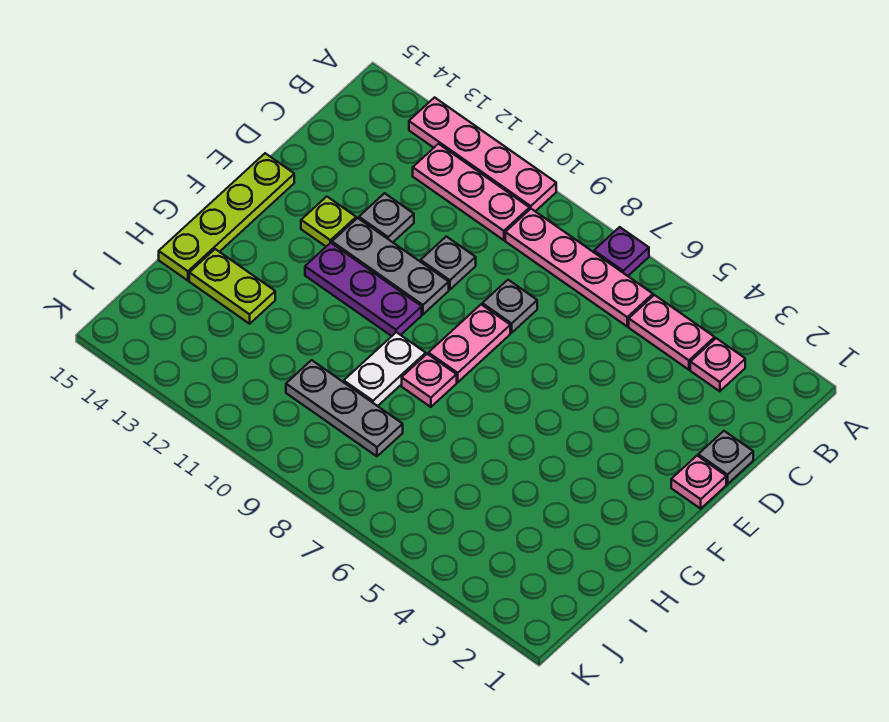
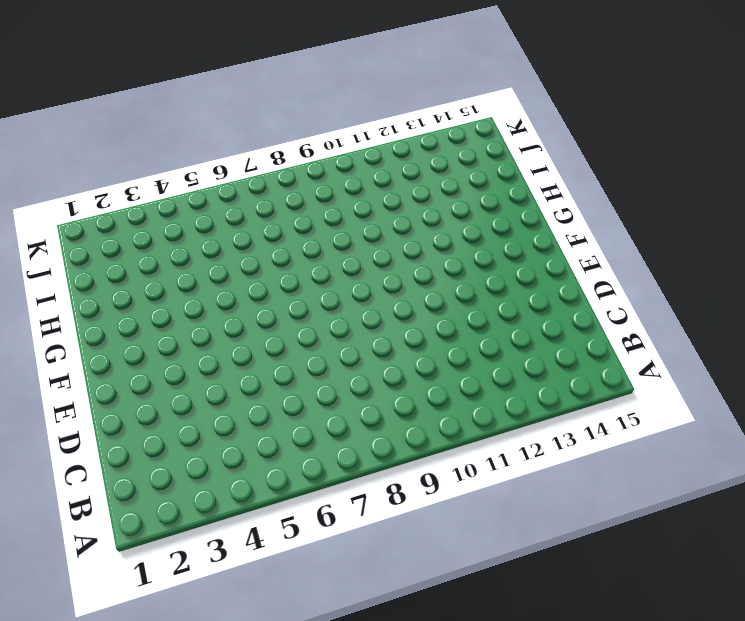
none -> purple plate A7 level 1
none -> pink plate A10:A13 level 1
none -> pink plate B3 level 1

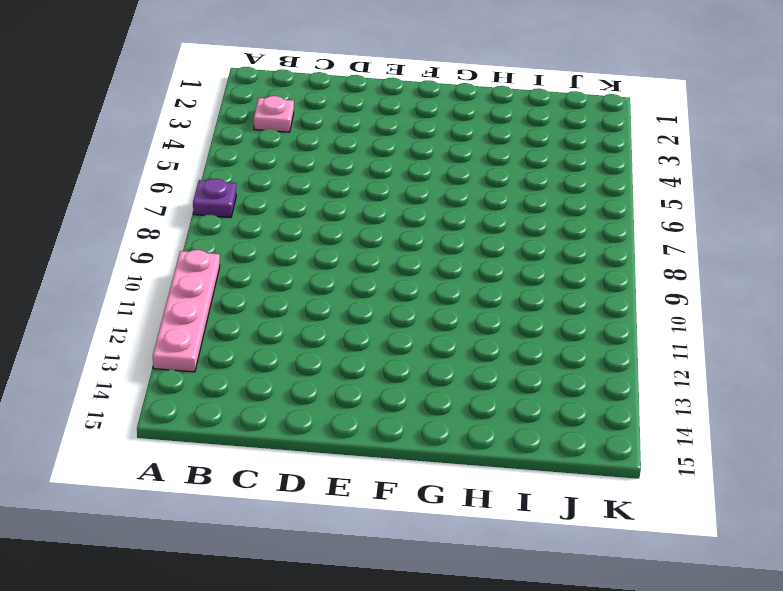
none -> pink plate B4:B5 level 1
none -> pink plate B6:B9 level 1
none -> pink plate B10:B12 level 1

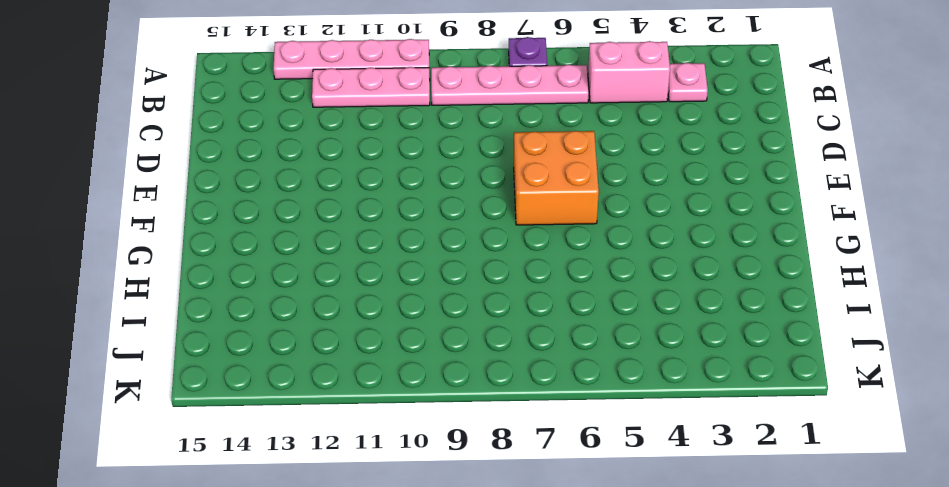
pink brick B4:B5 level 1 -> pink plate B4:B5 level 1
orange brick E6:F7 level 1 -> none
none -> grey plate D1 level 1
none -> grey plate D8 level 1
none -> grey plate D10 level 1

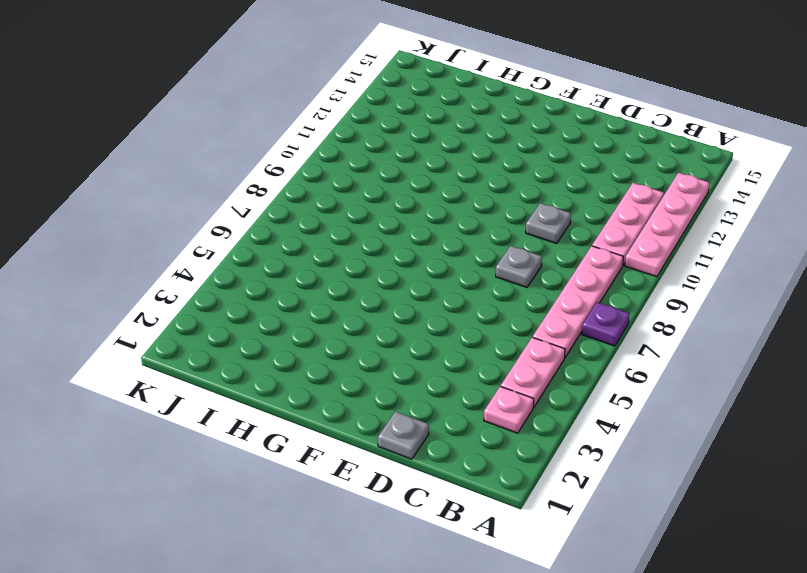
none -> grey plate D12 level 1
none -> pink plate E1 level 1
none -> pink plate E8:F8 level 1

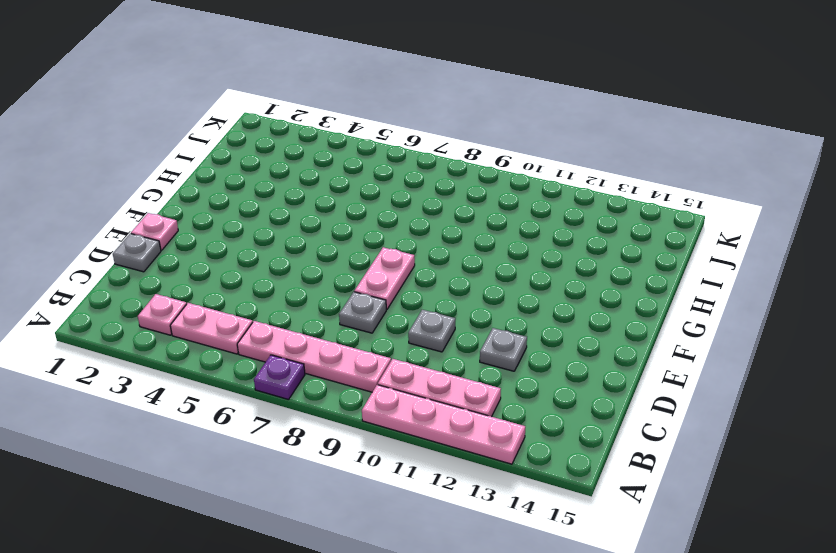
none -> grey plate E10:E12 level 1
none -> lime plate E13 level 1
none -> lime plate E15:H15 level 1

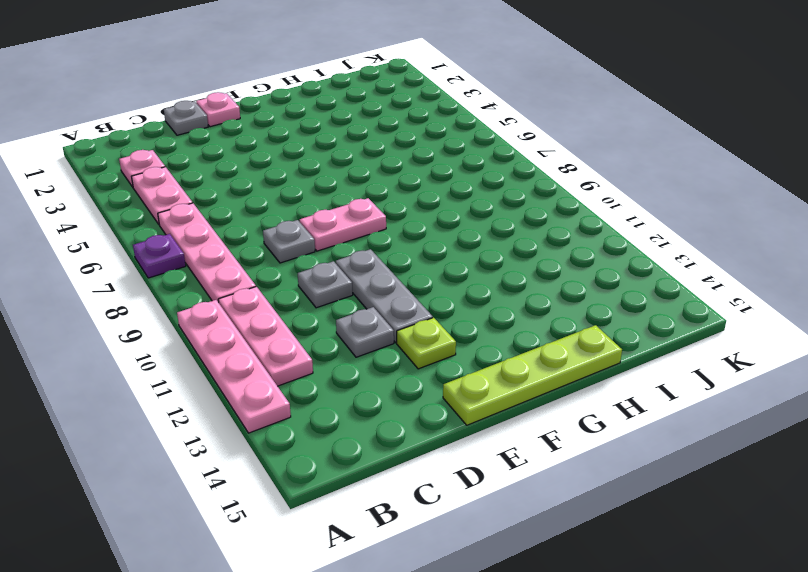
none -> purple plate F10:F12 level 1
none -> pink plate G8 level 1
none -> white plate G9:H9 level 1

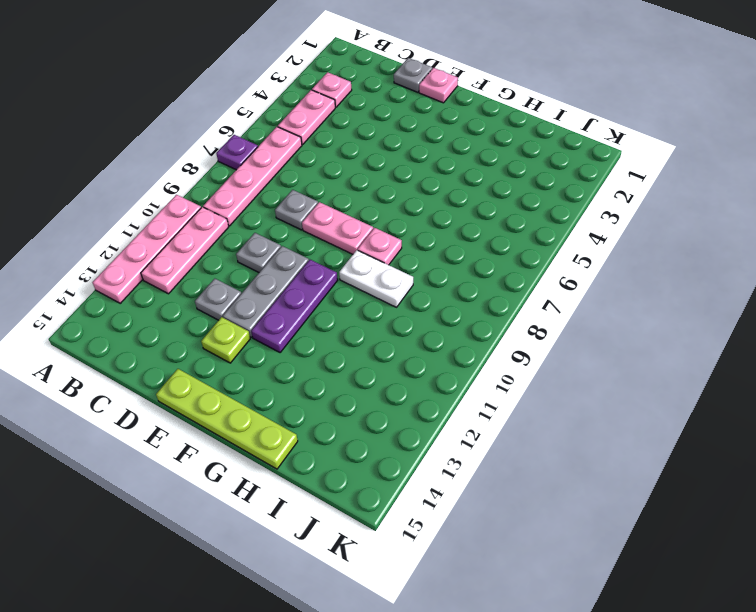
none -> lime plate H13:H14 level 1
none -> grey plate I8:I10 level 1

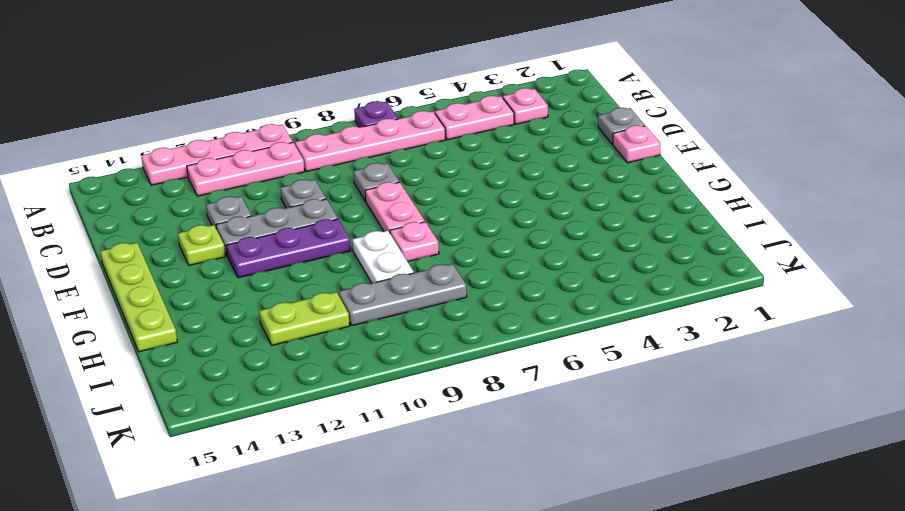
lime plate I11:I12 level 1 -> lime plate H13:H14 level 1

